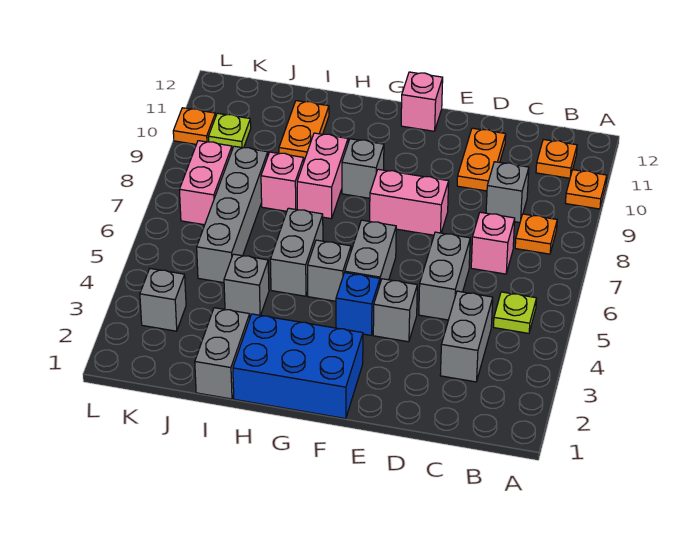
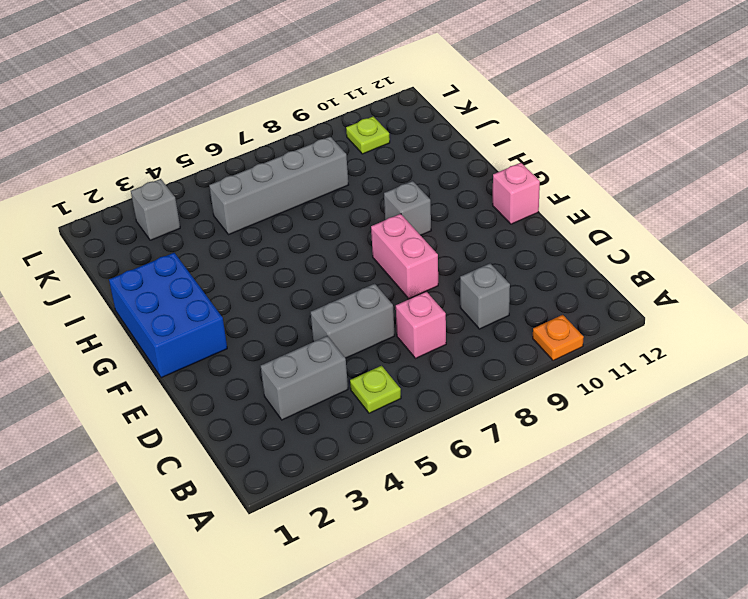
none -> orange plate B8 level 1
none -> orange plate B11 level 1
none -> orange plate D10:D11 level 1

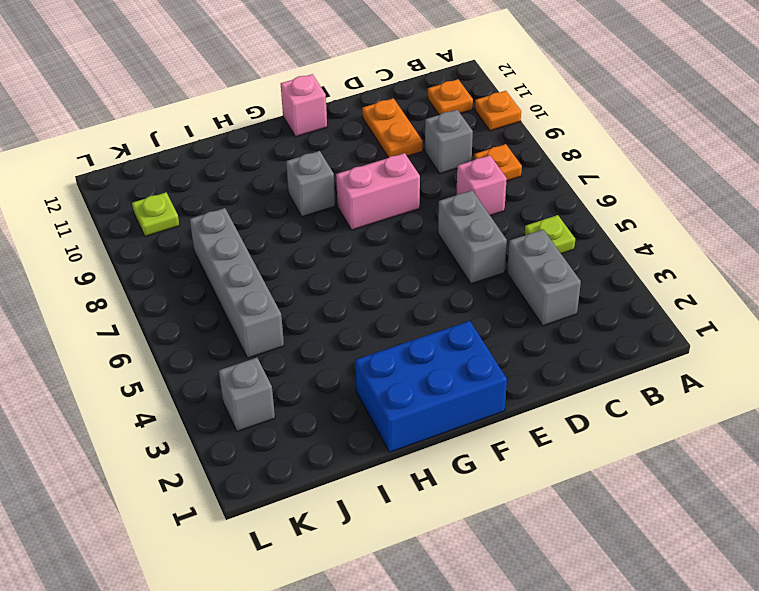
none -> grey brick E4 level 1
none -> blue brick F4 level 1
none -> grey brick F5:F6 level 1

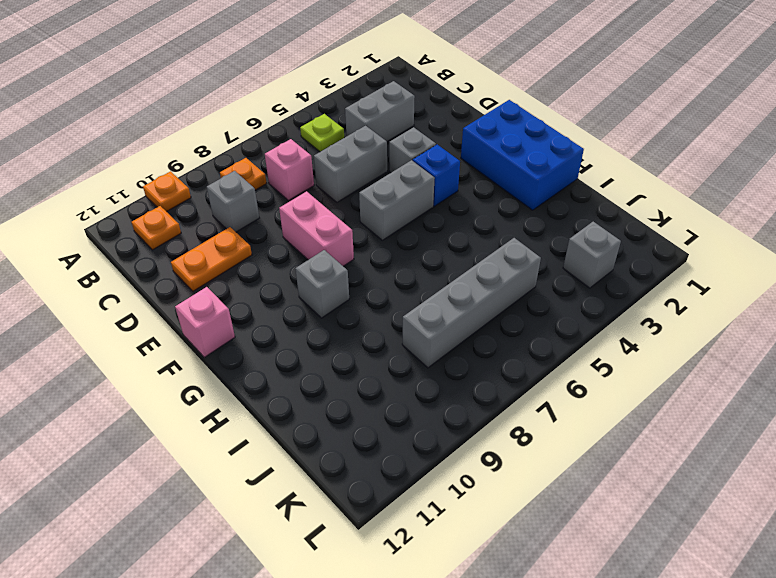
none -> grey brick G5 level 1
none -> grey brick H5:H6 level 1
none -> pink brick H8:H9 level 1

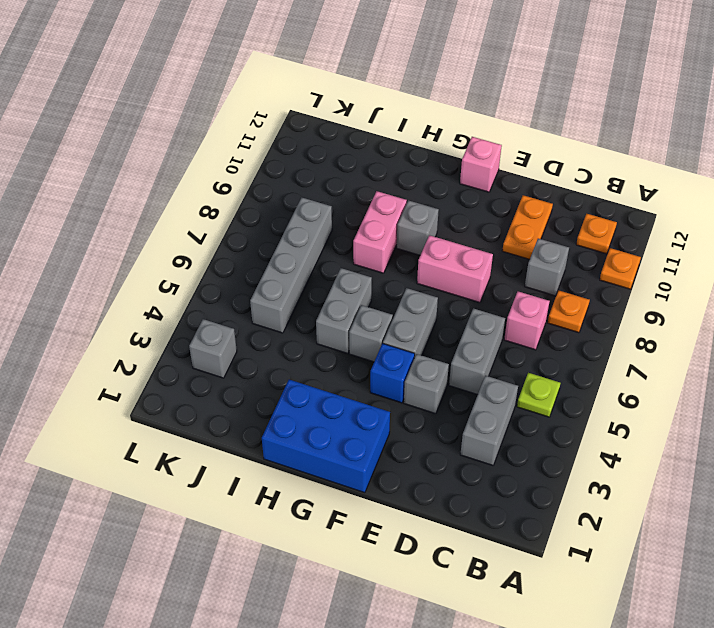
none -> grey brick I1:I2 level 1
none -> grey brick I4 level 1
none -> pink brick I8 level 1

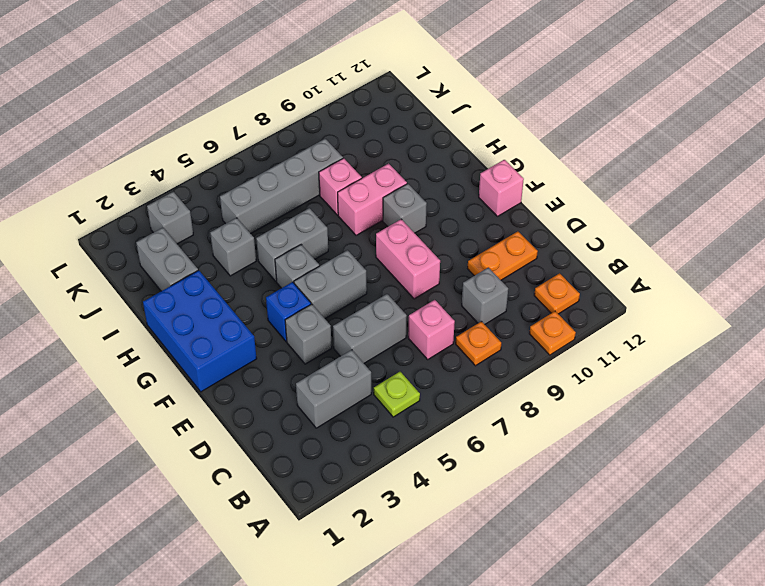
grey brick I2:J2 level 1 -> grey brick I1:I2 level 1
none -> orange plate I10:I11 level 1
none -> pink brick K7:K8 level 1
none -> lime plate K10 level 1

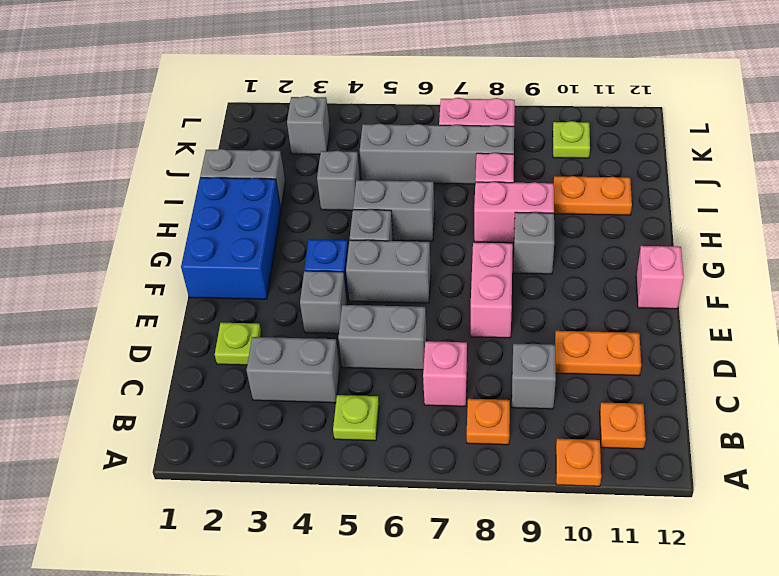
lime plate D2 level 1 -> none
none -> orange plate L10 level 1

